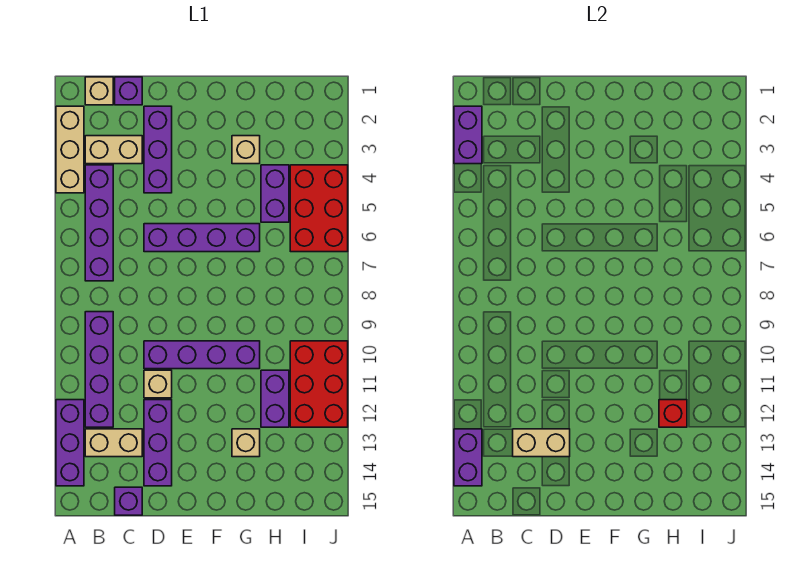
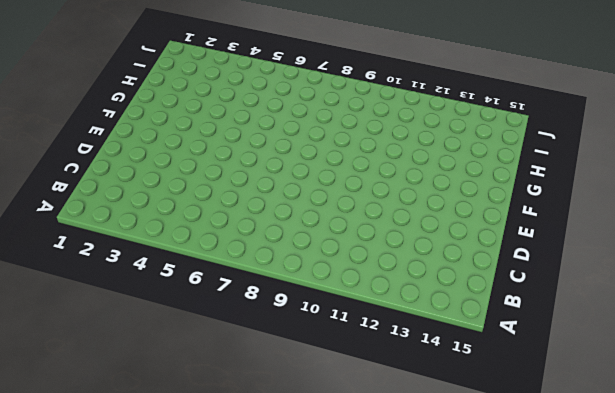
none -> tan brick A2:A4 level 1
none -> purple brick A12:A14 level 1
none -> tan brick B1 level 1

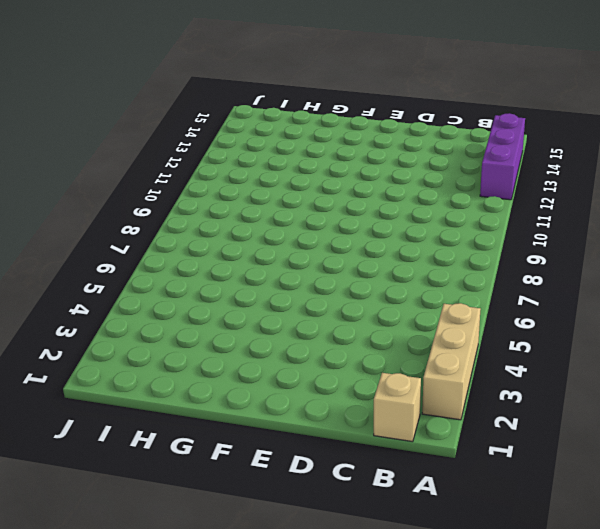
none -> tan brick B3:C3 level 1
none -> purple brick B4:B7 level 1
none -> purple brick B9:B12 level 1

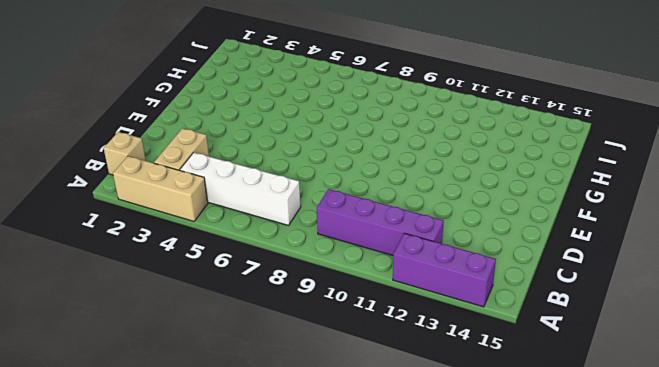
white brick B4:B7 level 1 -> purple brick B4:B7 level 1
none -> tan brick B13:C13 level 1
none -> purple brick C1 level 1
none -> purple brick C15 level 1

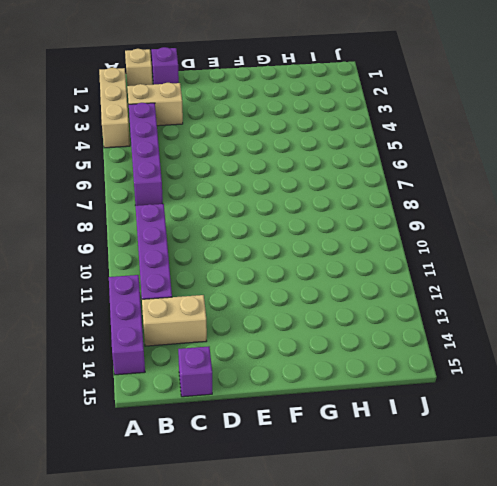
none -> purple brick D2:D4 level 1
none -> purple brick D6:G6 level 1
none -> purple brick D10:G10 level 1

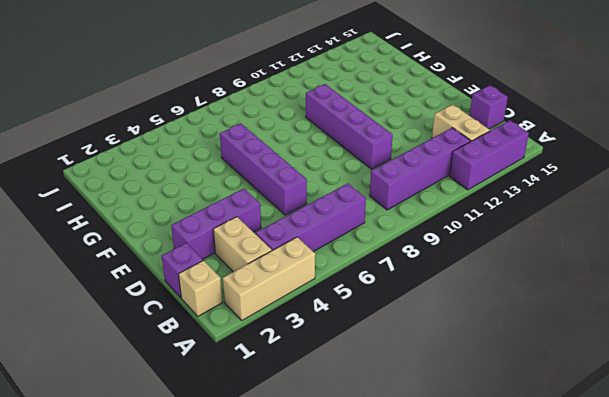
none -> tan brick D11 level 1
none -> purple brick D12:D14 level 1
none -> tan brick G3 level 1

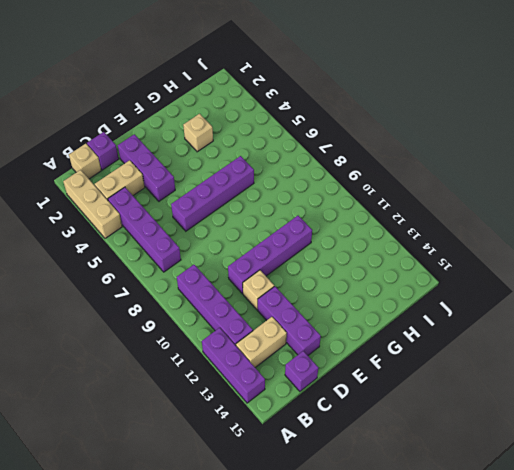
none -> tan brick G13 level 1
none -> purple brick H4:H5 level 1
none -> purple brick H11:H12 level 1

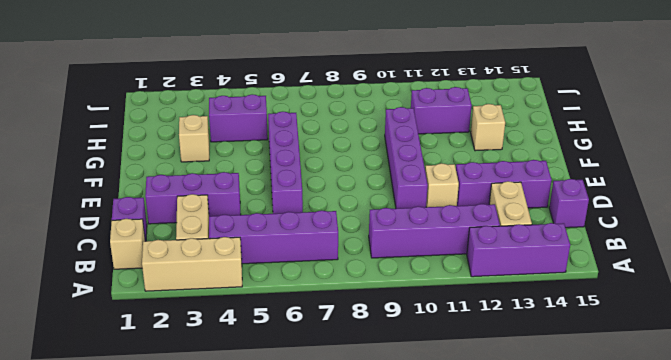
none -> red brick I4:J6 level 1
none -> red brick I10:J12 level 1
none -> purple brick A2:A3 level 2

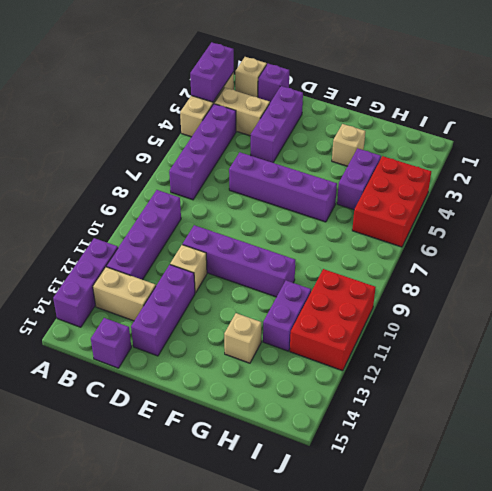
none -> purple brick A13:A14 level 2
none -> tan brick C13:D13 level 2
none -> red brick H12 level 2

